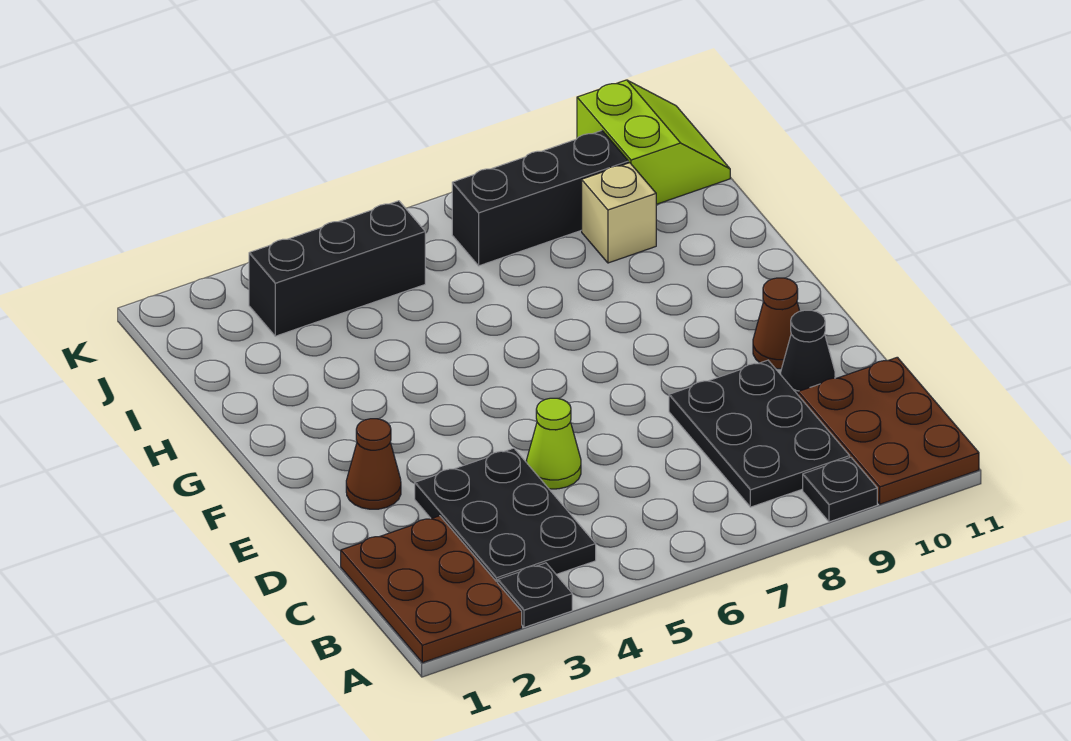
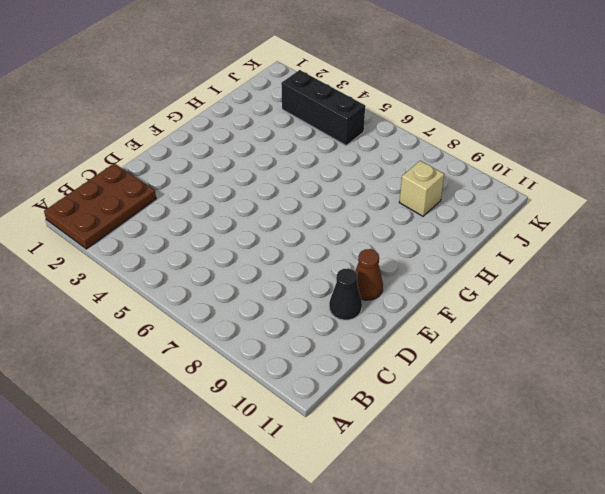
none -> black plate A3 level 1
none -> black plate A9 level 1
none -> brown plate A10:C11 level 1

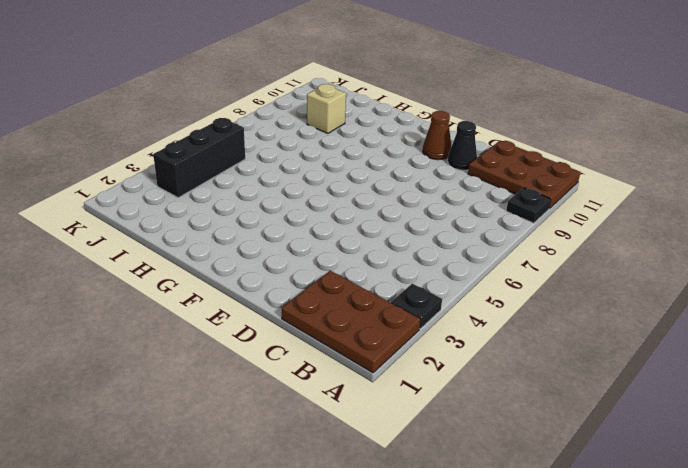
none -> black plate B3:D4 level 1
none -> black plate B8:D9 level 1
none -> lime cone D5 level 1

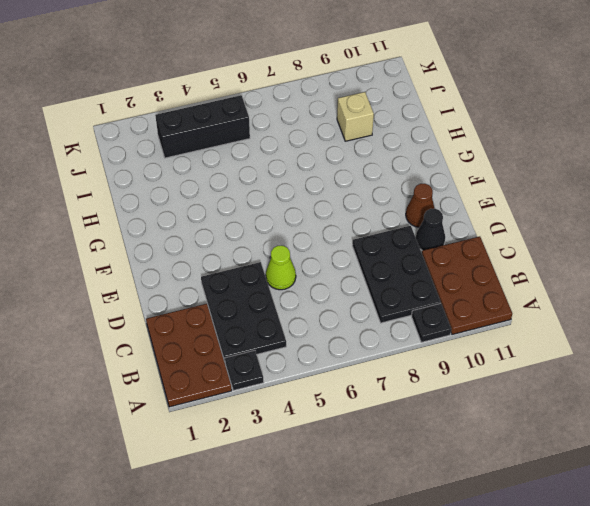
none -> brown cone E2 level 1
none -> black brick J7:J9 level 1
none -> lime slope J10:K11 level 1 top 10

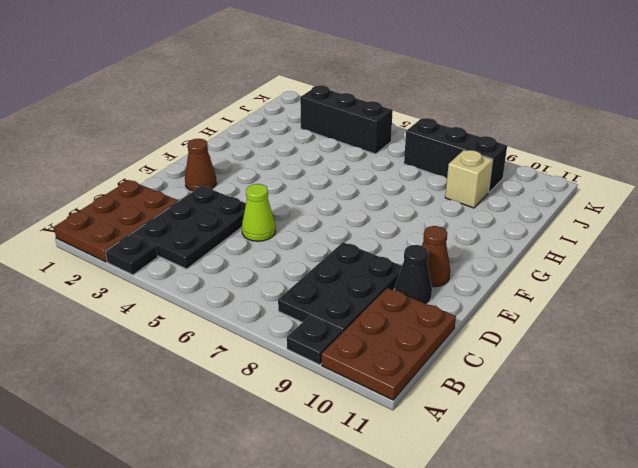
none -> lime slope J10:K11 level 1 top 10

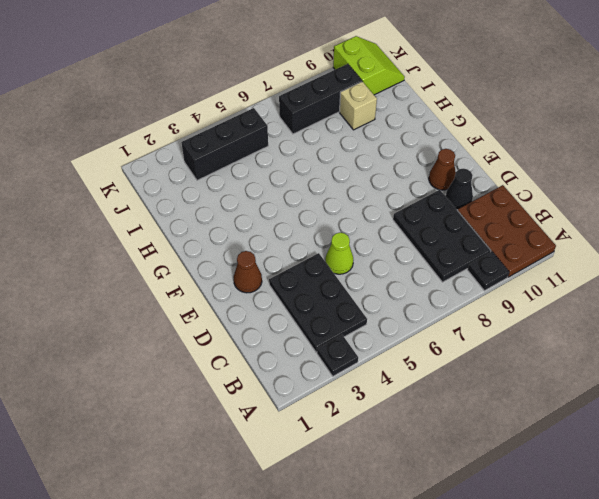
none -> brown plate A1:C2 level 1

